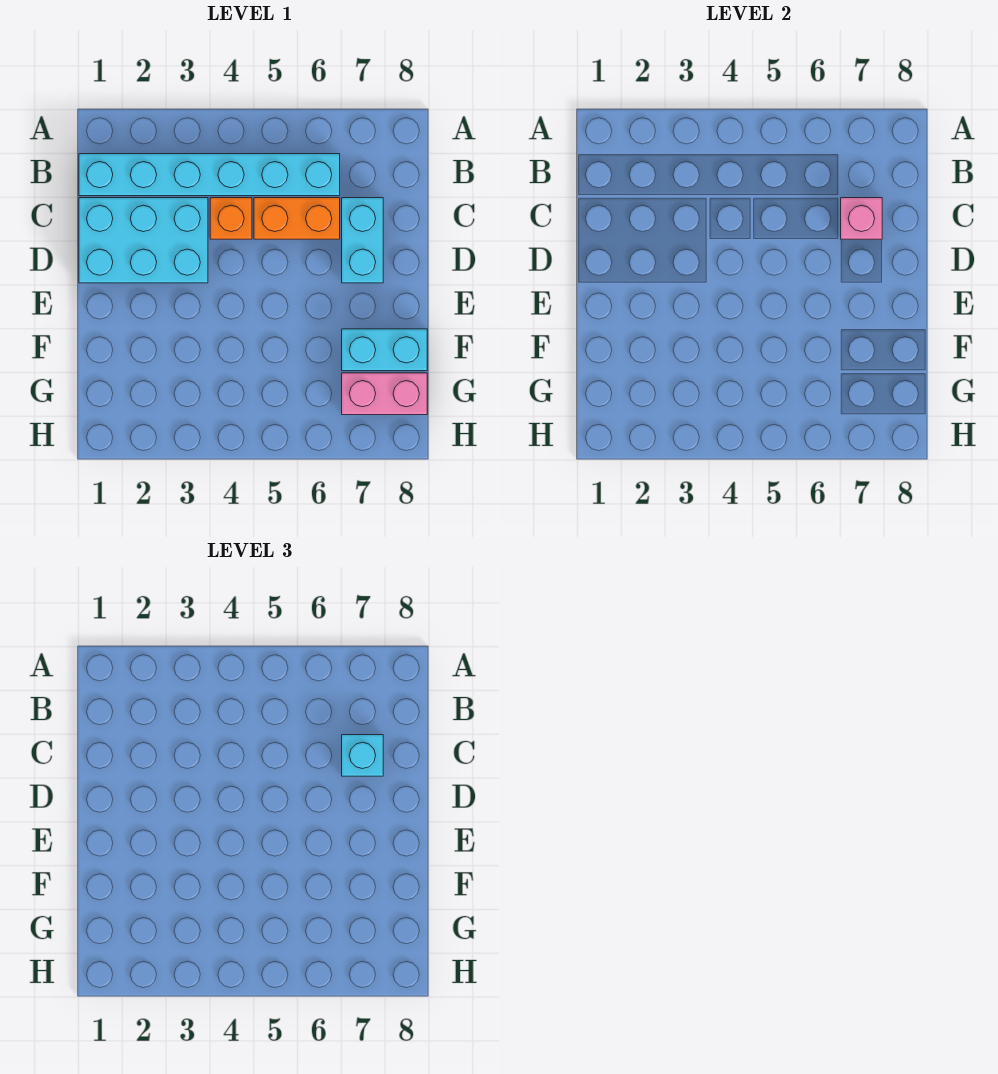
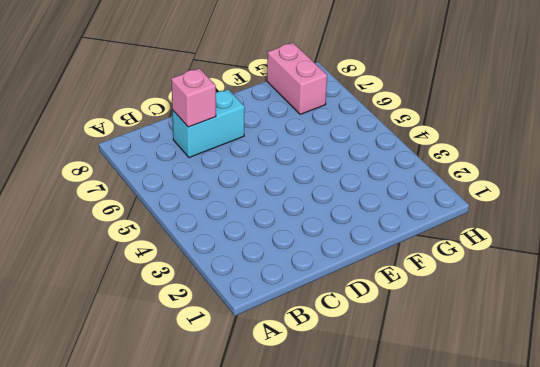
none -> cyan brick B1:B6 level 1
none -> cyan brick C1:D3 level 1

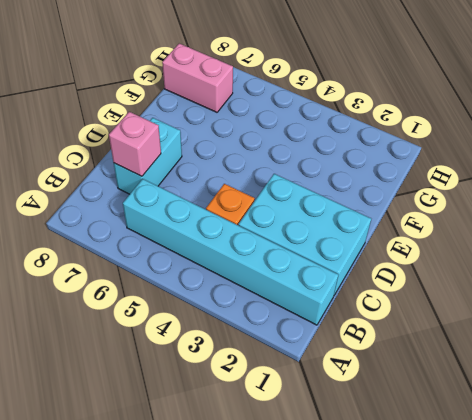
none -> orange brick C5:C6 level 1
none -> cyan brick F7:F8 level 1

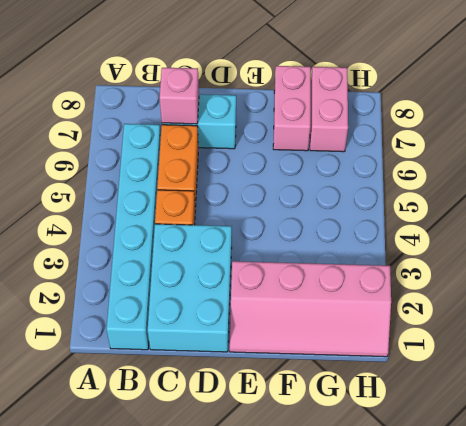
pink slope E1:H2 level 1 top 2 -> none
pink brick F7:F8 level 1 -> cyan brick F7:F8 level 1
none -> cyan brick C7 level 3

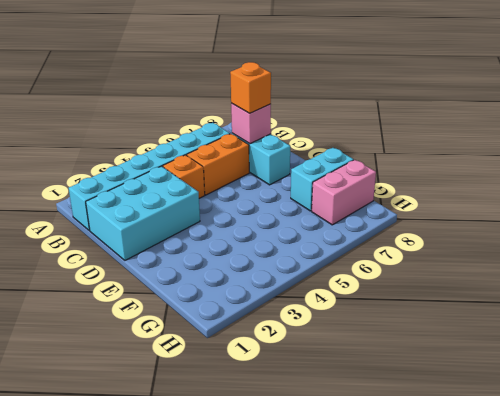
orange brick C7 level 3 -> cyan brick C7 level 3

